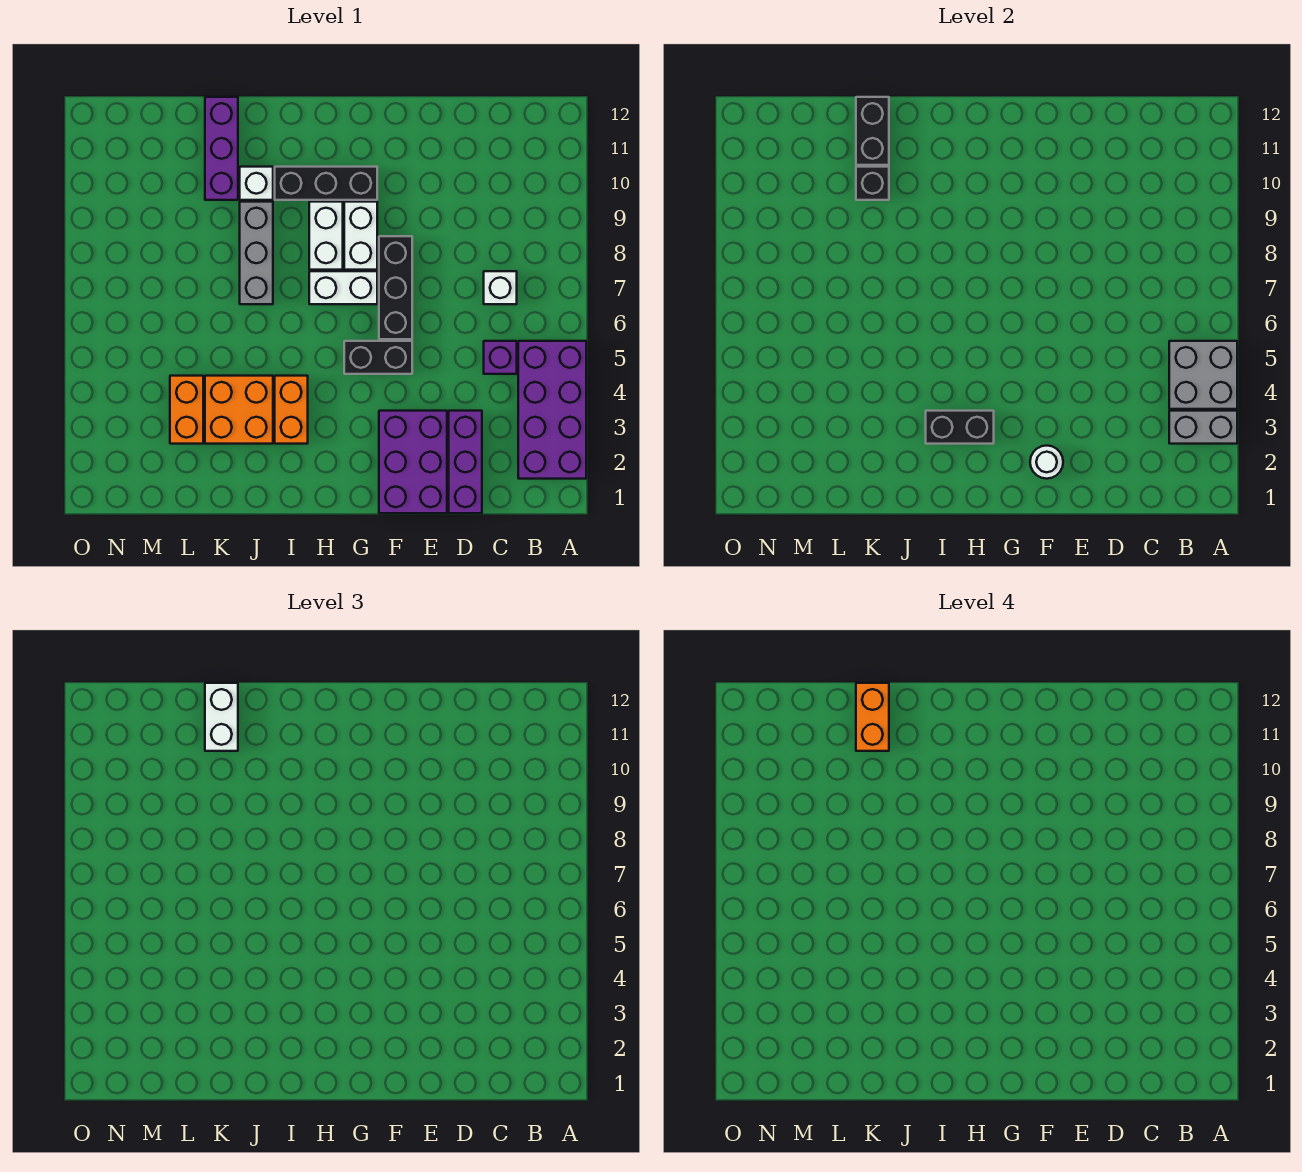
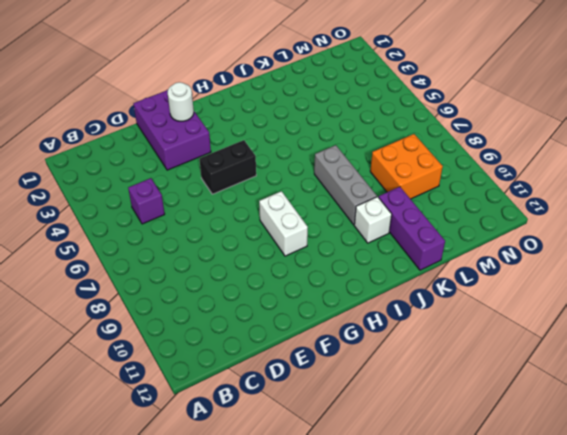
orange brick L8:M9 level 1 -> orange brick J3:K4 level 1
none -> purple brick A2:B5 level 1
none -> white brick C7 level 1
none -> purple brick D1:D3 level 1

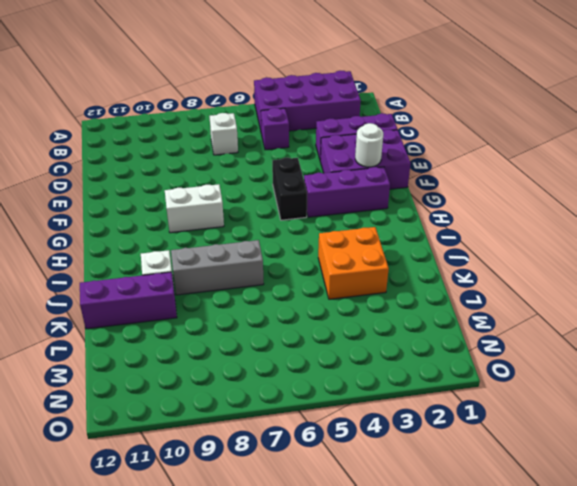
purple brick G2:G4 level 1 -> none
none -> black brick F6:F8 level 1
none -> white brick G7:H7 level 1
none -> black brick G10:I10 level 1

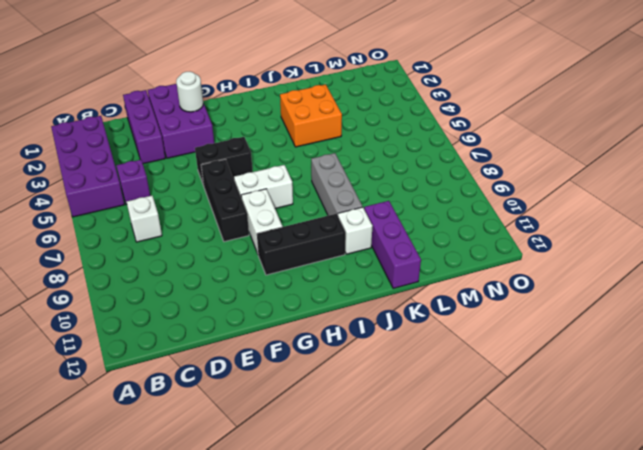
none -> white brick H8:H9 level 1
none -> orange brick I3:I4 level 1
none -> orange brick L3:L4 level 1

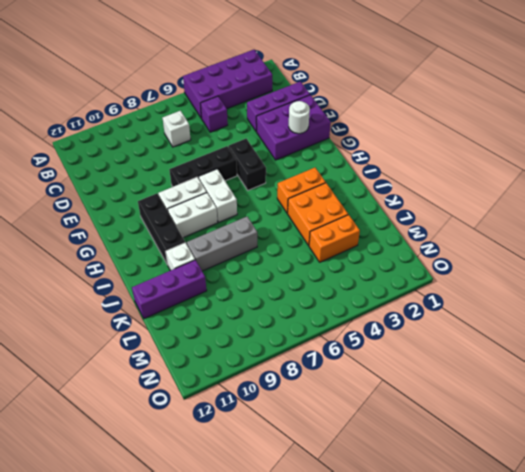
none -> grey brick A3:B3 level 2
none -> grey brick A4:B5 level 2
none -> black brick H3:I3 level 2

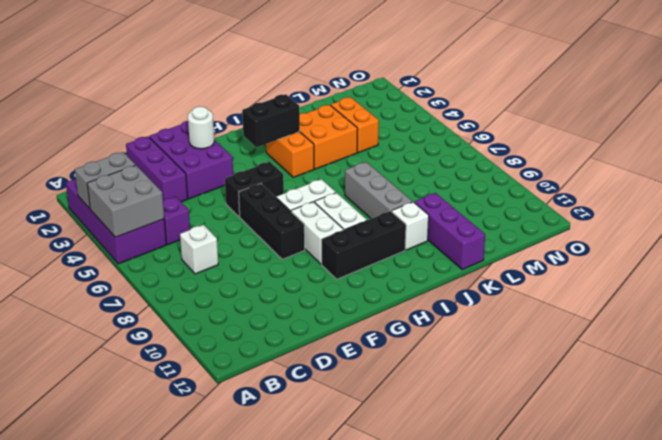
none -> black brick K10 level 2
none -> black brick K11:K12 level 2
none -> white brick K11:K12 level 3

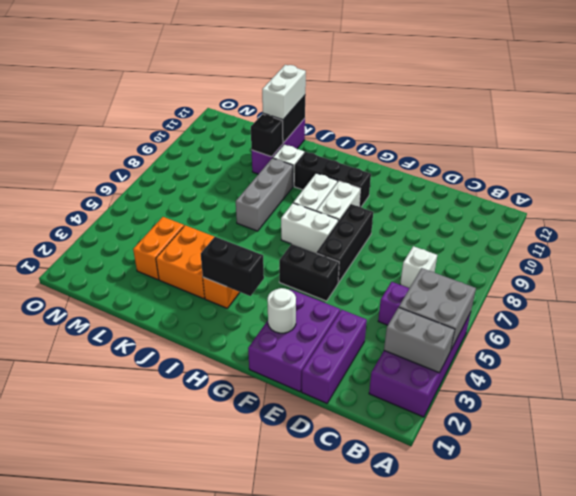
none -> orange brick K11:K12 level 4

